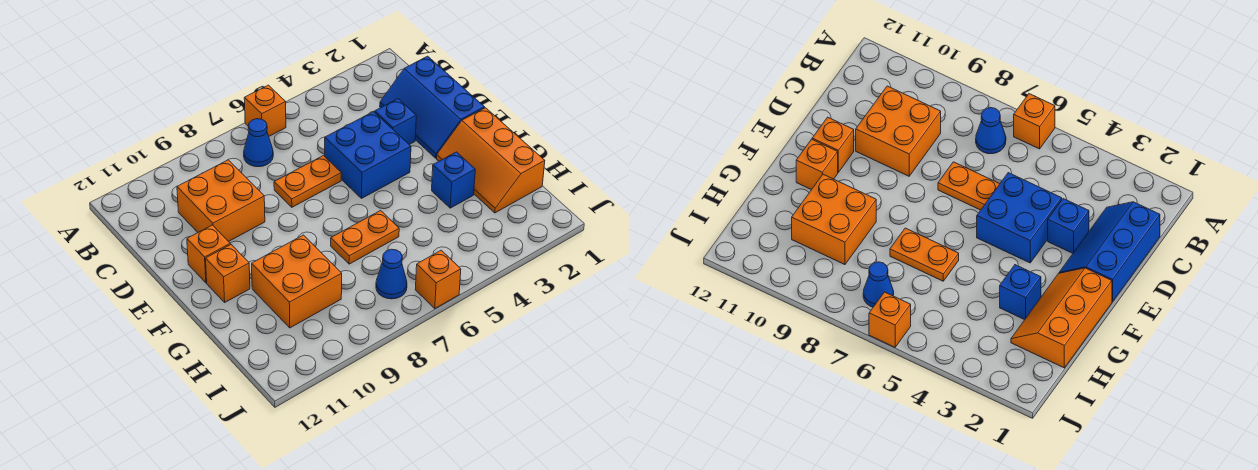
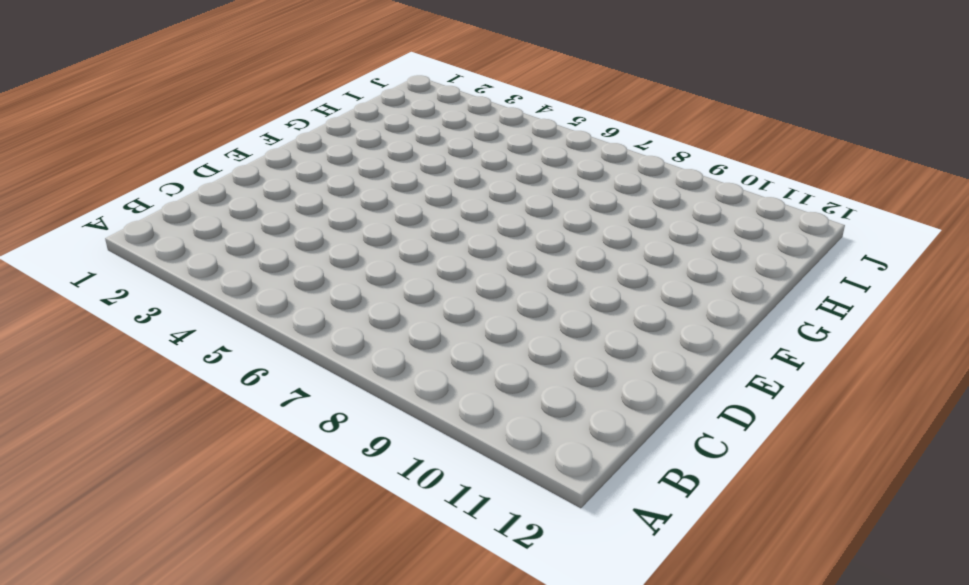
none -> orange brick A6 level 1
none -> blue cone B7 level 1
none -> blue slope C1:E2 level 1 top 1

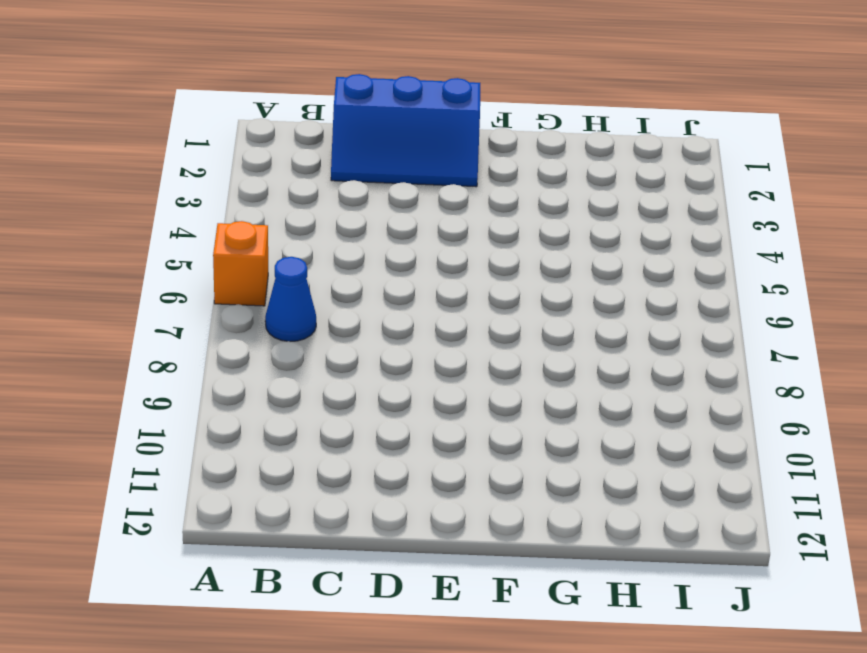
none -> orange brick C9:D10 level 1
none -> blue brick D3 level 1
none -> blue brick D4:E5 level 1

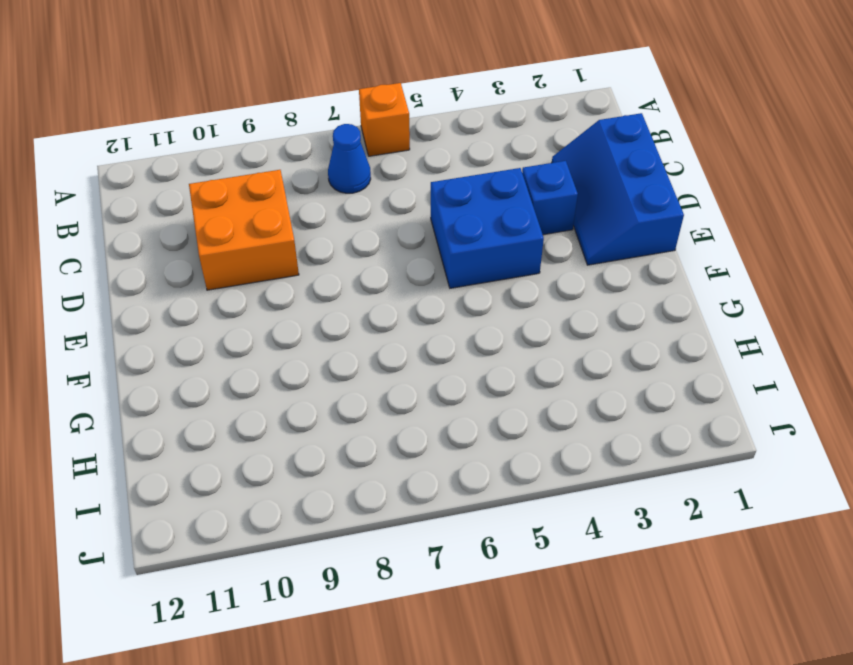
none -> orange plate D6:D7 level 1
none -> orange brick E11 level 1
none -> orange slope F1:H2 level 1 top 1

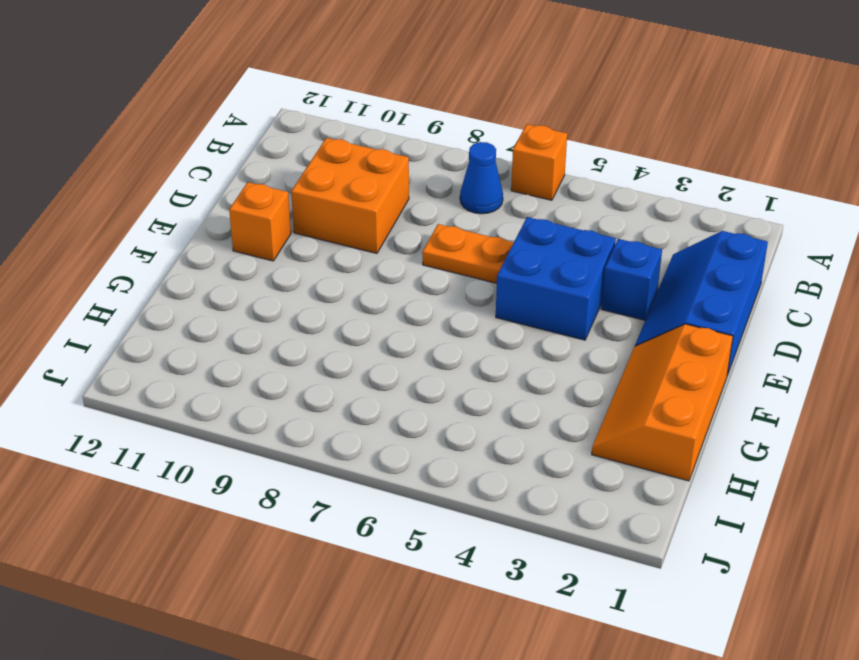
none -> orange brick F11 level 1
none -> blue brick G3 level 1
none -> orange plate G6:G7 level 1

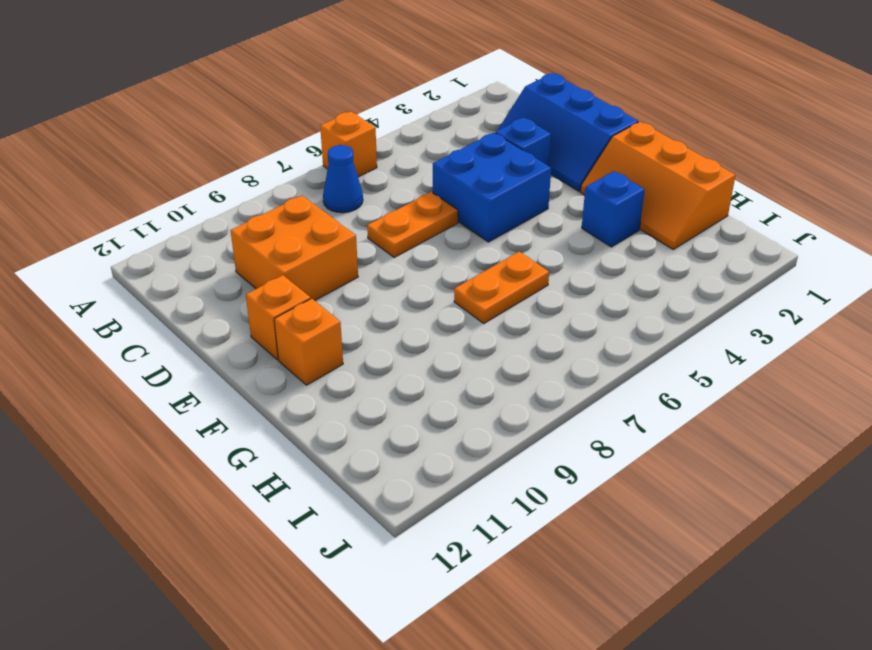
none -> orange brick G9:H10 level 1
none -> blue cone I7 level 1
none -> orange brick J6 level 1

